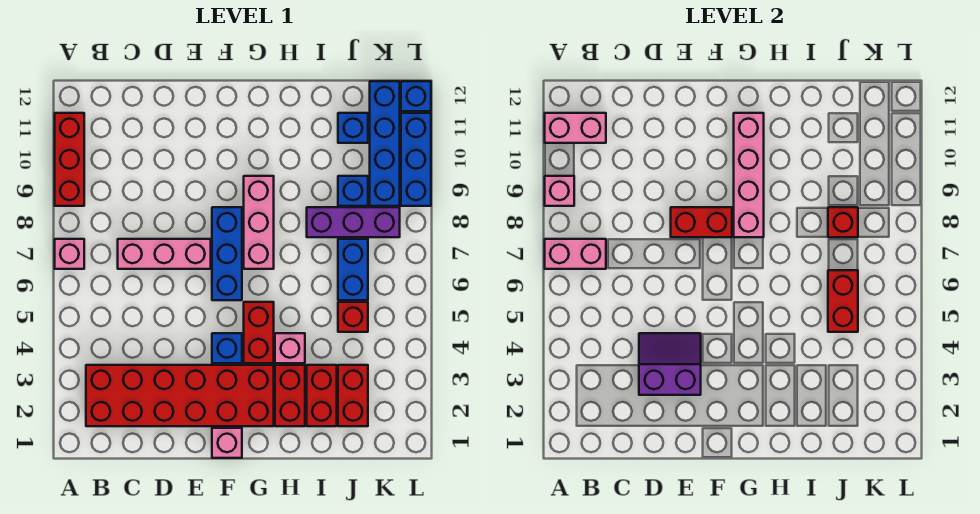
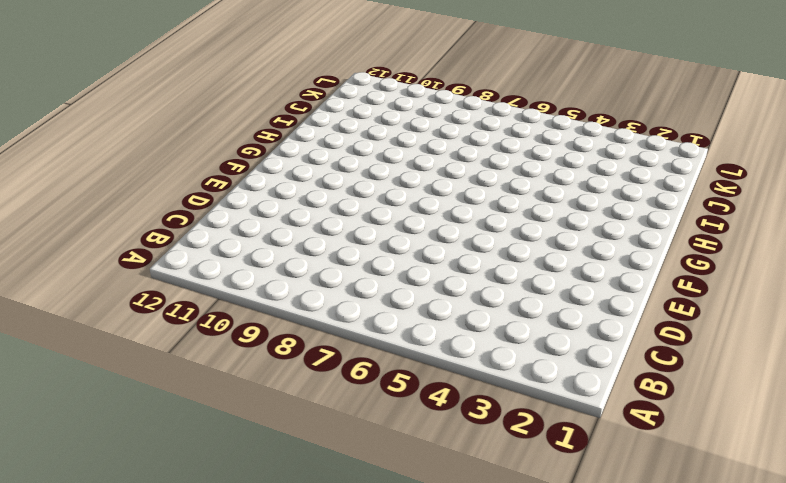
none -> pink brick A7 level 1
none -> red brick A9:A11 level 1
none -> red brick B2:G3 level 1

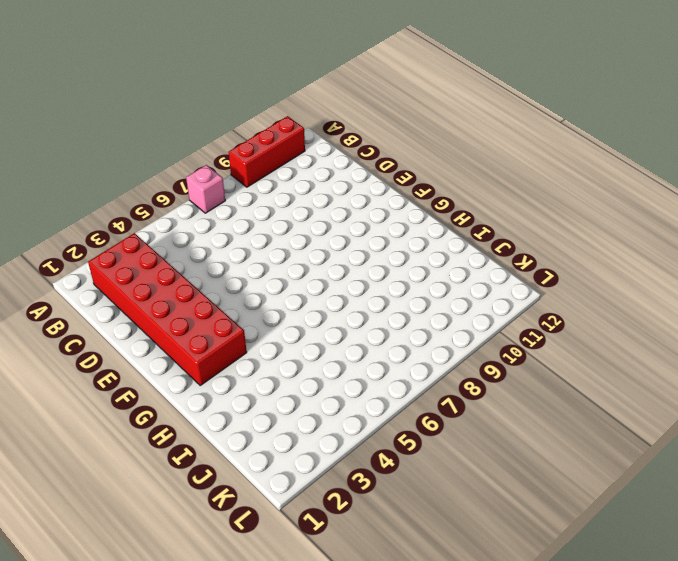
none -> pink brick C7:E7 level 1
none -> pink brick F1 level 1
none -> blue brick F4 level 1

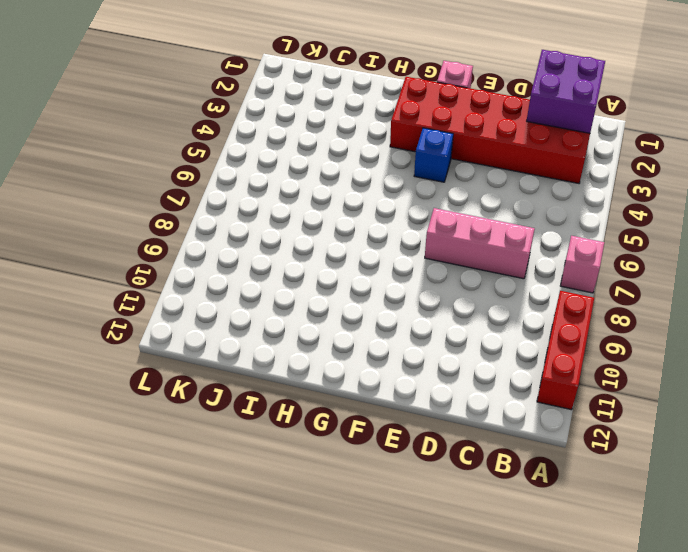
purple brick B1:C2 level 2 -> none
none -> blue brick F6:F8 level 1
none -> red brick G4:G5 level 1
none -> pink brick G7:G9 level 1

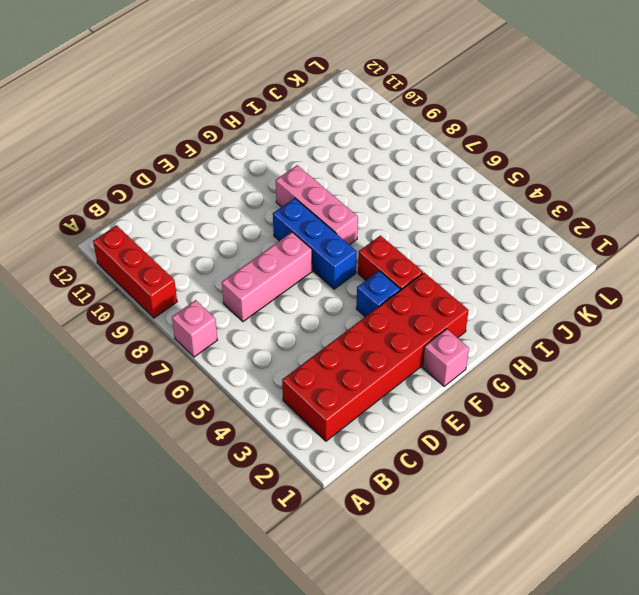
none -> red brick H2:H3 level 1
none -> pink brick H4 level 1
none -> red brick I2:I3 level 1

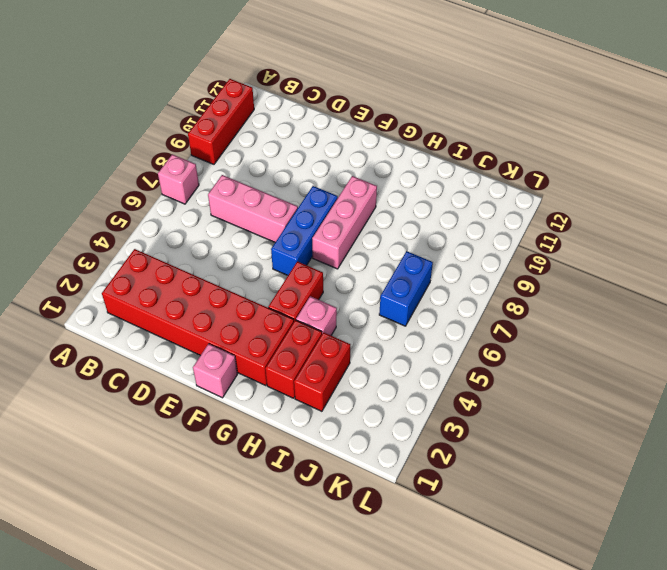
none -> blue brick F4 level 1
none -> purple brick I8:K8 level 1
none -> red brick J2:J3 level 1

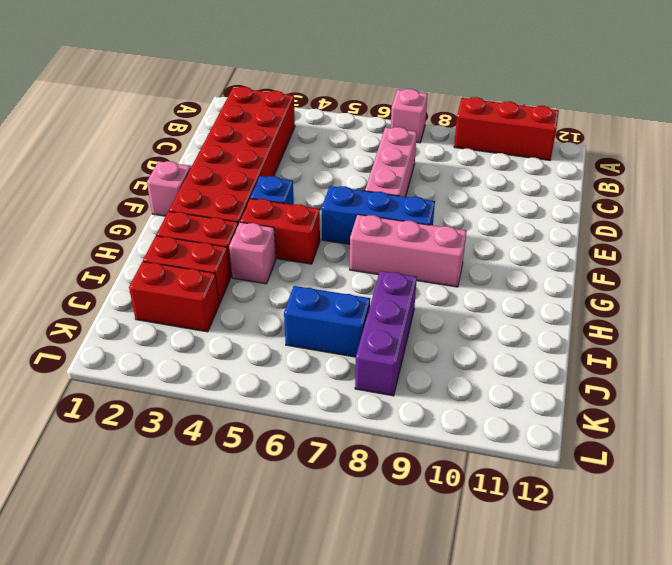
none -> red brick J5 level 1
none -> blue brick J9 level 1
none -> blue brick J11 level 1

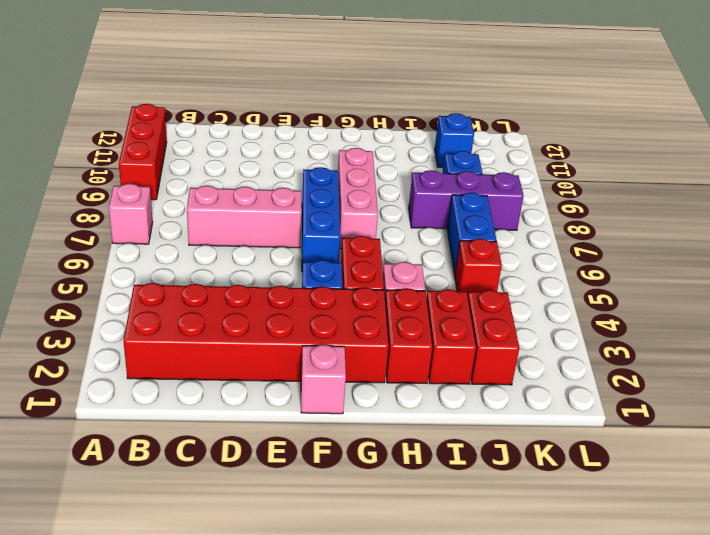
none -> blue brick K9:K12 level 1
none -> blue brick L9:L11 level 1
none -> blue brick L12 level 1

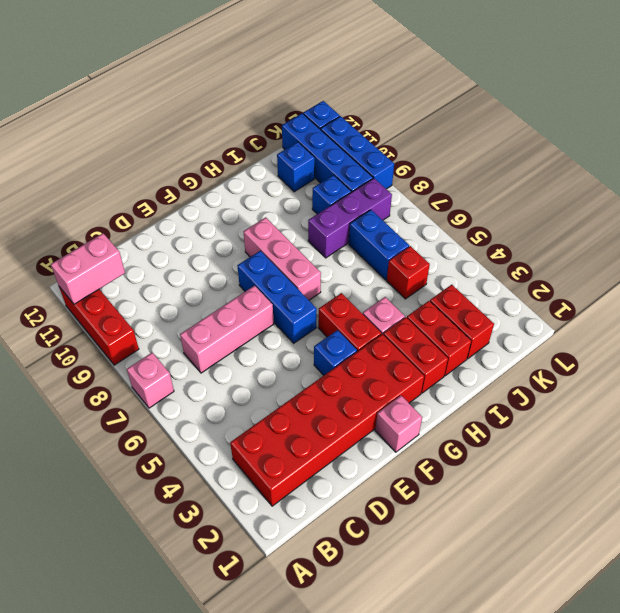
none -> pink brick A7:B7 level 2
none -> pink brick A9 level 2
none -> purple slope D3:E4 level 2 top 3

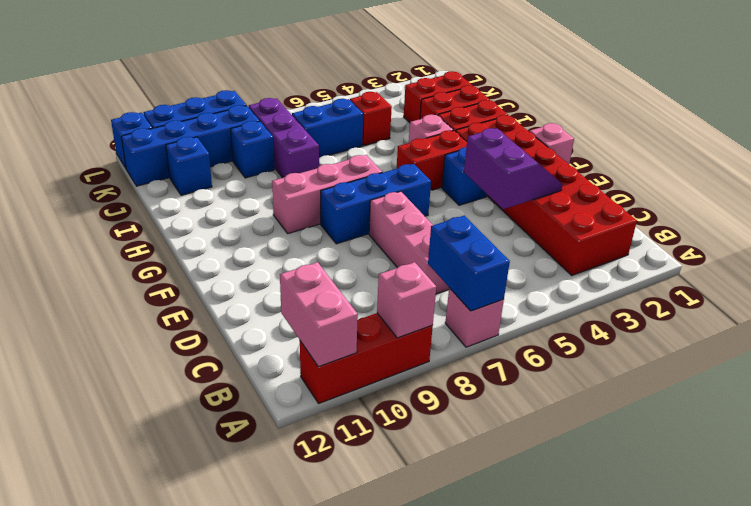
blue brick A7:B7 level 2 -> pink brick A7:B7 level 2
purple slope D3:E4 level 2 top 4 -> purple slope D3:E4 level 2 top 3
none -> red brick E8:F8 level 2
none -> pink brick G8:G11 level 2
none -> red brick J5:J6 level 2

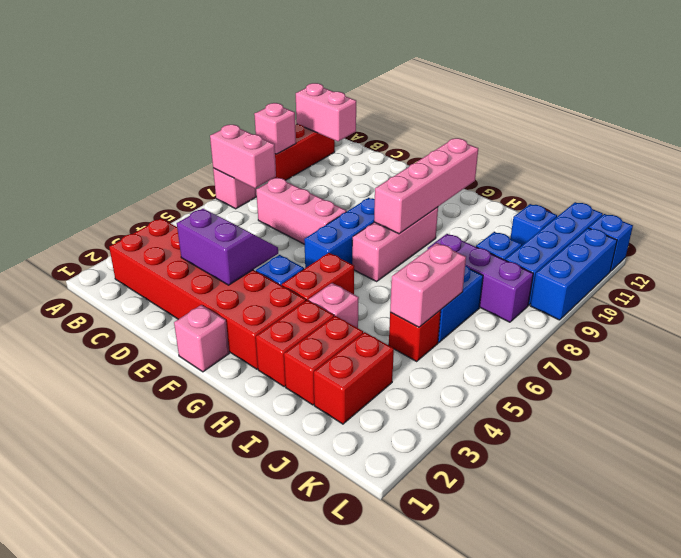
pink brick J5:J6 level 2 -> red brick J5:J6 level 2
none -> red brick E8:F8 level 2
none -> red brick J8 level 2

